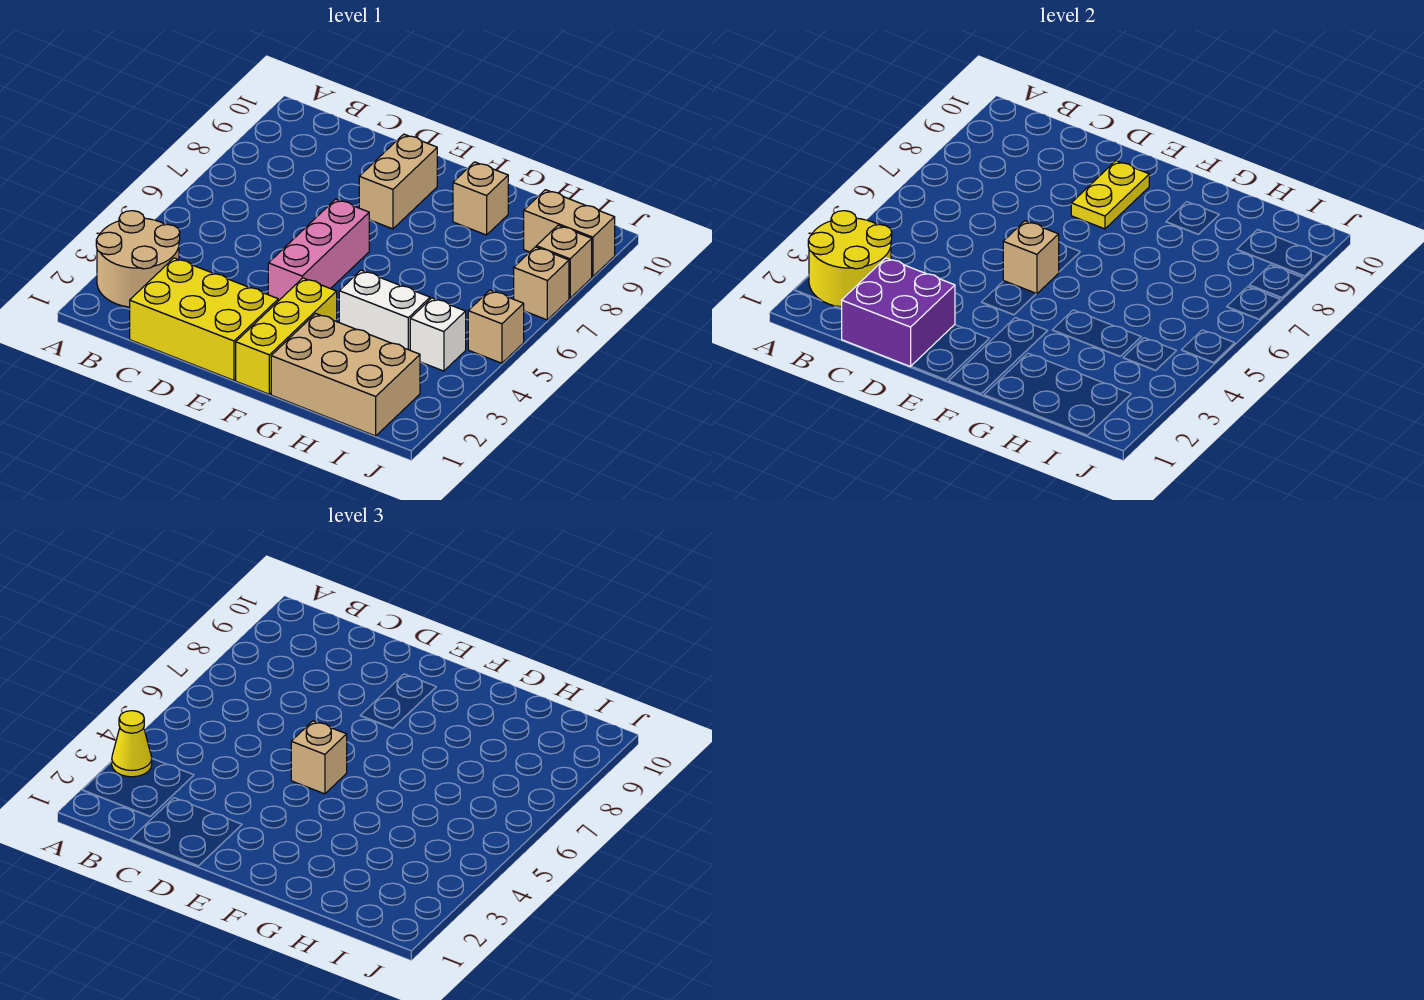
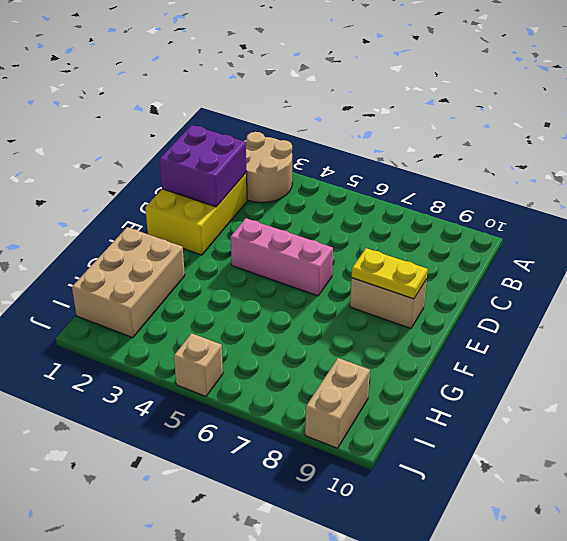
none -> yellow brick F1:F3 level 1
none -> white brick G4:H4 level 1
none -> tan brick G9 level 1

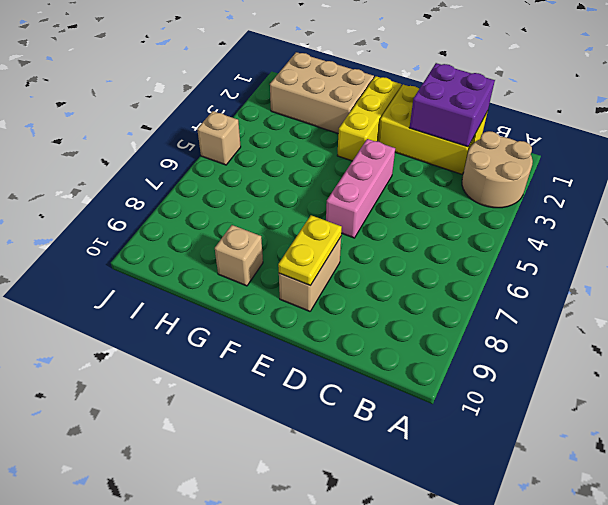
none -> white brick G4:H4 level 1
none -> white brick I4 level 1
none -> tan brick I9:J9 level 1

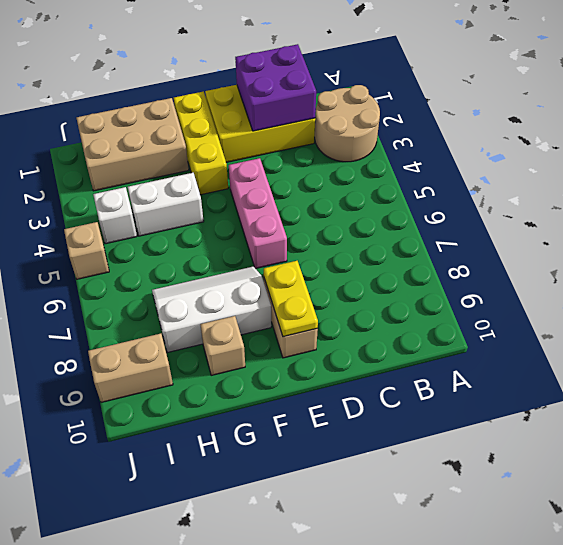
white slope F7:H8 level 1 top 8 -> none
none -> tan brick J7 level 1
none -> tan brick J8 level 1
none -> yellow round brick A2:B3 level 2

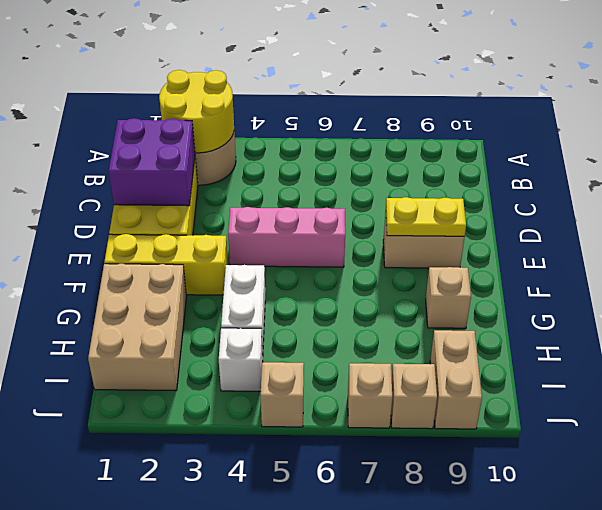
none -> tan brick E5 level 2
none -> yellow cone A3 level 3
none -> tan brick E5 level 3

